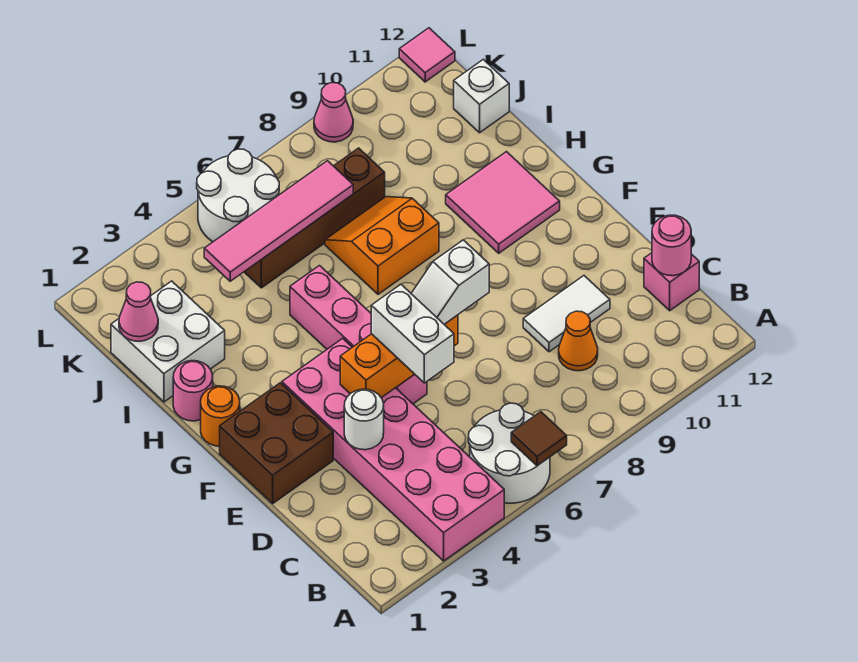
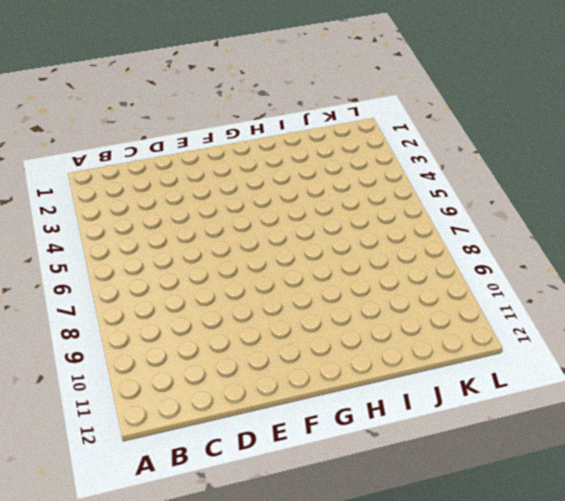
none -> pink brick A3:F4 level 1
none -> white round brick A5:B6 level 1
none -> orange cone C9 level 1

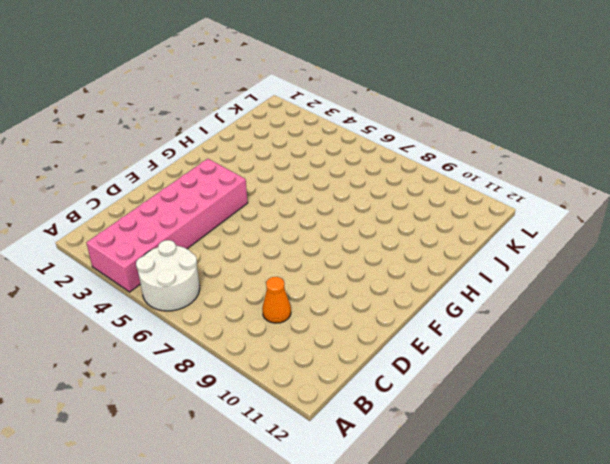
none -> pink brick C12 level 1
none -> white tile D9:D10 level 1
none -> brown brick E1:F2 level 1

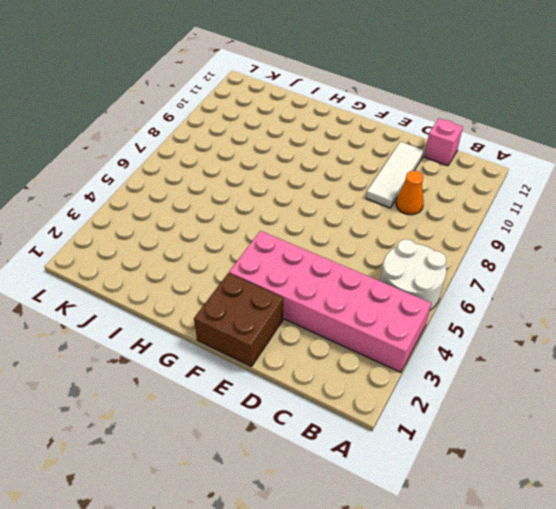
white tile D9:D11 level 1 -> white tile D9:D10 level 1
none -> pink brick E5:H5 level 1
none -> orange round brick G1 level 1
none -> pink tile G10:H11 level 1

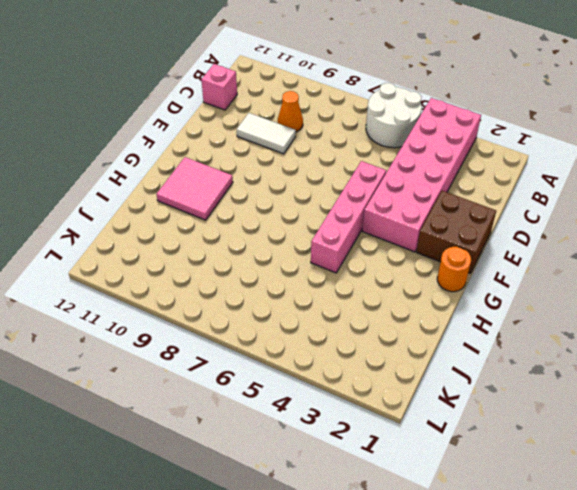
none -> pink round brick H1 level 1
none -> orange slope H7:I8 level 1 top H
none -> white brick I1:J2 level 1

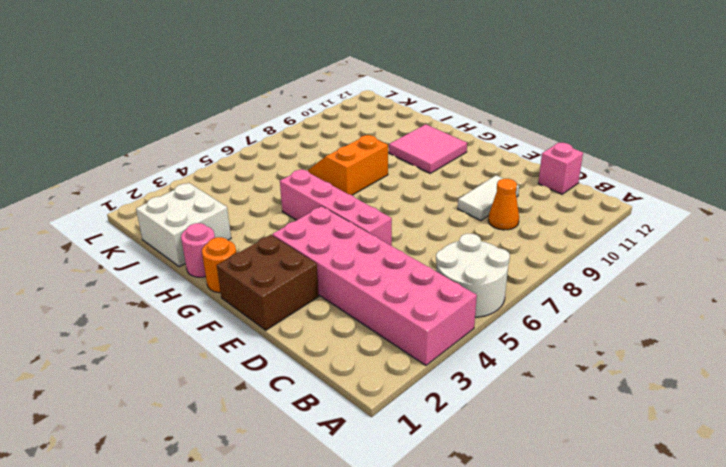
none -> brown brick J5:J8 level 1
none -> white brick J12 level 1
none -> white round brick K5:L6 level 1

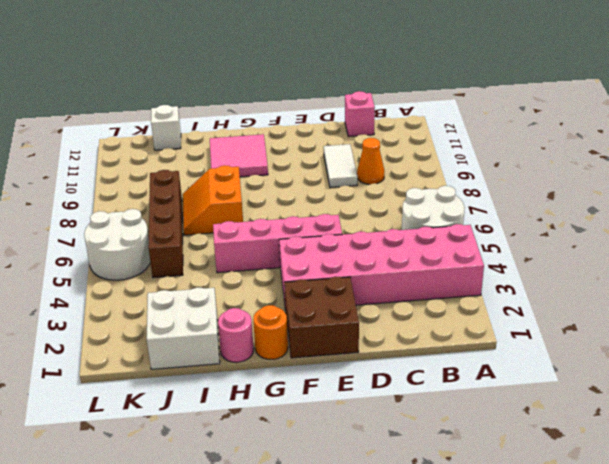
none -> pink cone L9 level 1
none -> pink tile L12 level 1
none -> brown tile A6 level 2

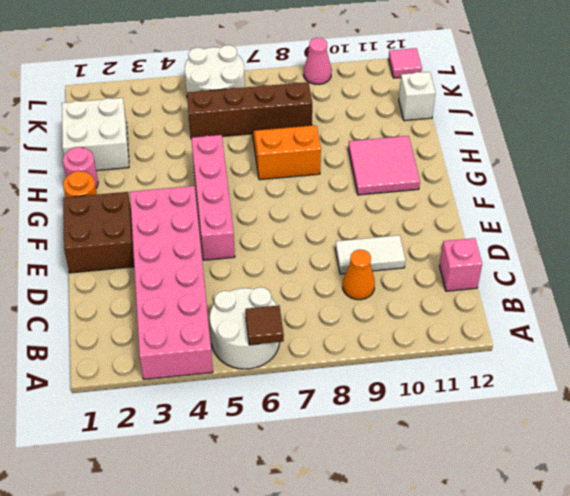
none -> pink round brick C12 level 2
none -> white round brick D3 level 2
none -> orange brick E4:E6 level 2

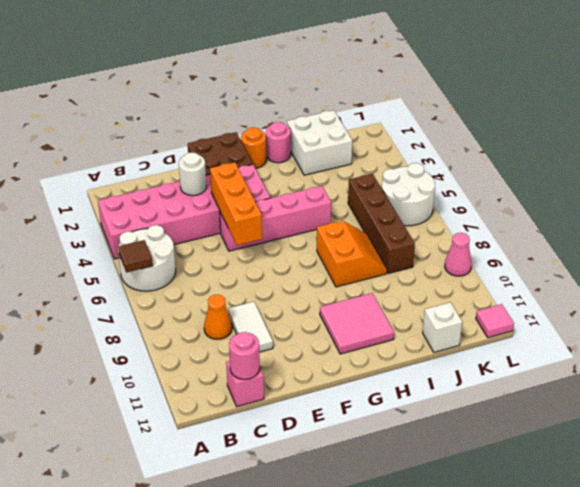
none -> pink cone J1 level 2
none -> pink tile J4:J7 level 2
none -> white brick D5:E5 level 3

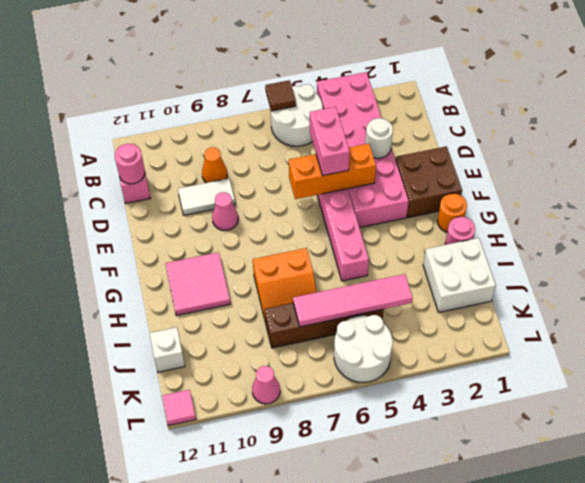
pink brick D5:E5 level 3 -> white brick D5:E5 level 3
pink cone E9 level 1 -> pink cone J1 level 2
none -> white slope E6:E7 level 3 top 7

